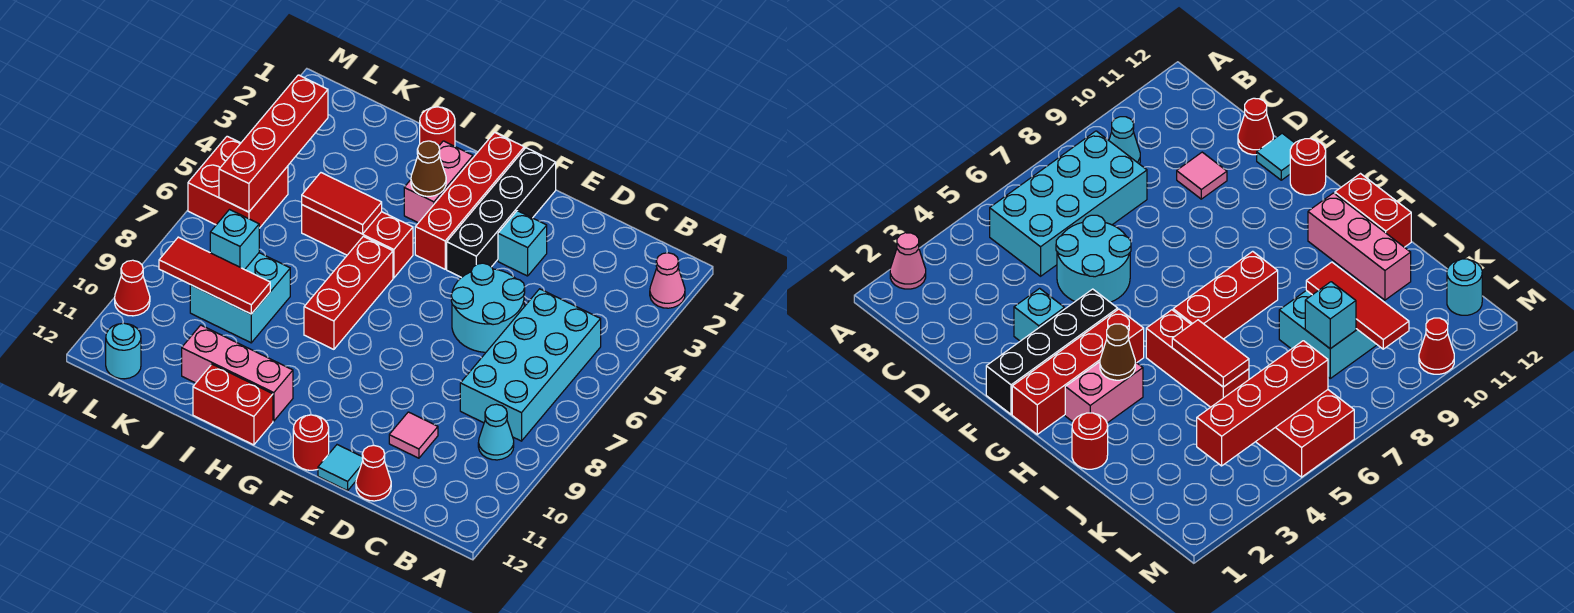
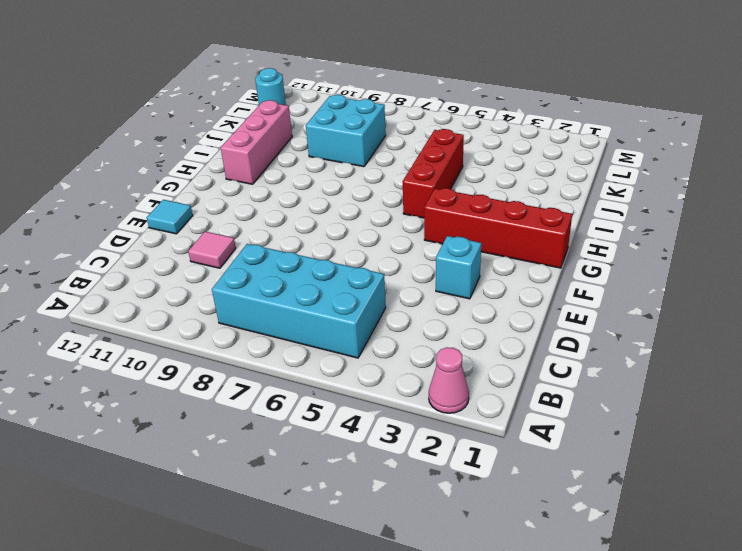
none -> cyan cone B9 level 1
none -> cyan round brick D5:E6 level 1
none -> red cone D12 level 1

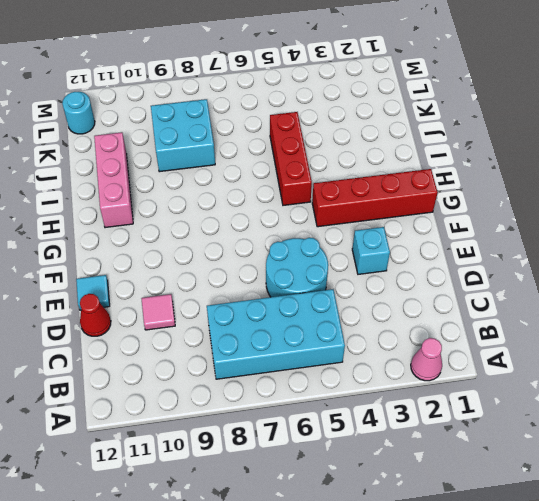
none -> cyan cone B9 level 1
none -> black brick F1:F4 level 1
none -> red round brick F12 level 1

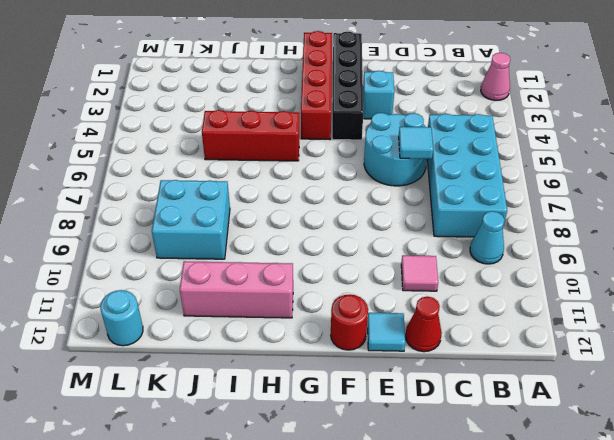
cyan tile D6 level 2 -> none
none -> pink brick H2:H3 level 1
none -> red brick H6:H8 level 1
none -> red brick H12:I12 level 1

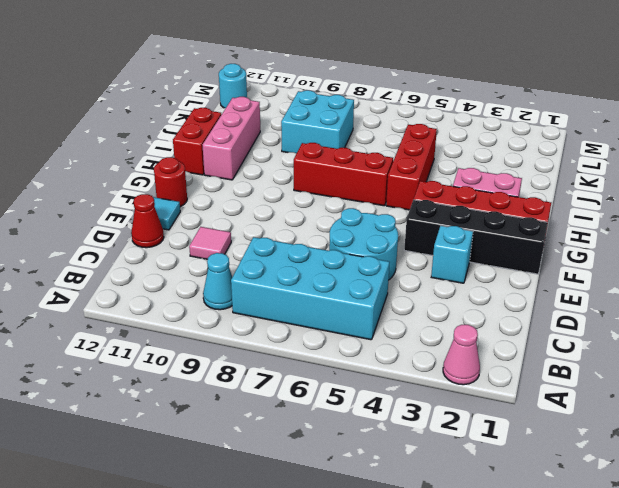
none -> red round brick I1 level 1
none -> red brick L5:M6 level 1
none -> red cone M10 level 1

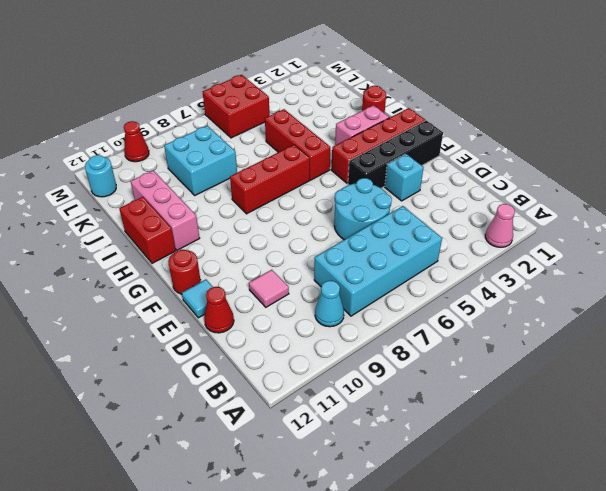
none -> brown cone H3 level 2
none -> red tile I5:J5 level 2
none -> red tile J9:L9 level 2

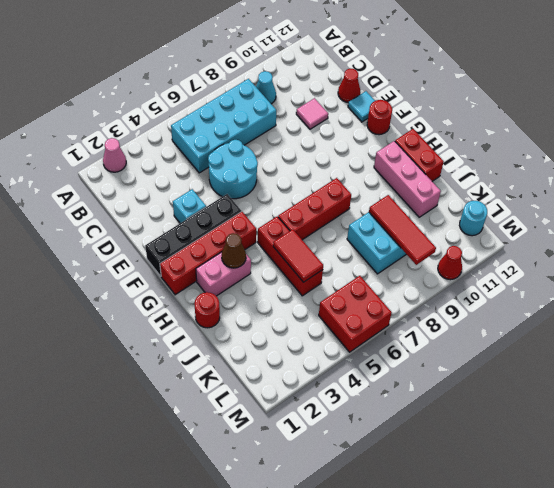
none -> cyan brick K8 level 2
none -> red brick L3:L6 level 2

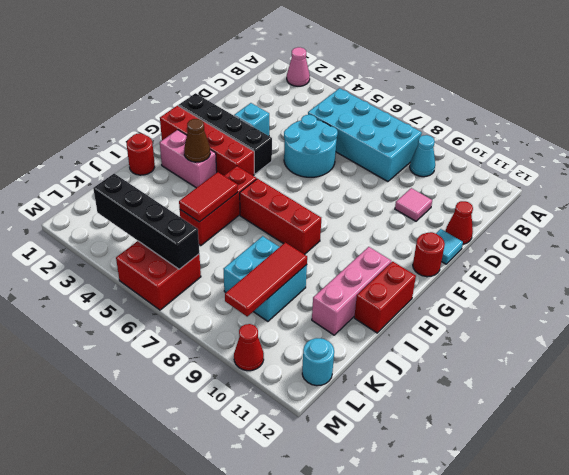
black brick L3:L6 level 2 -> red brick L3:L6 level 2
none -> cyan brick K8 level 2

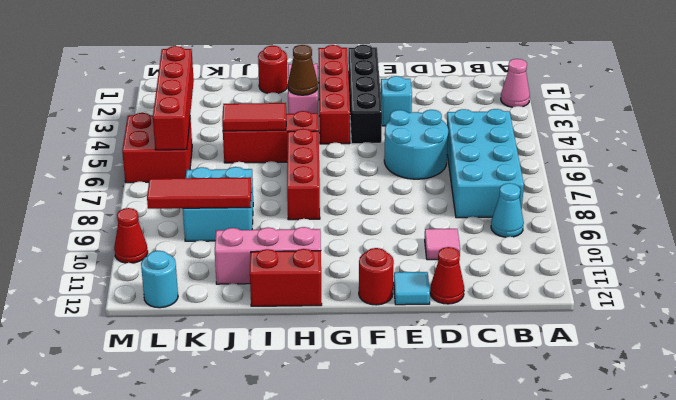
none -> cyan brick K8 level 2

